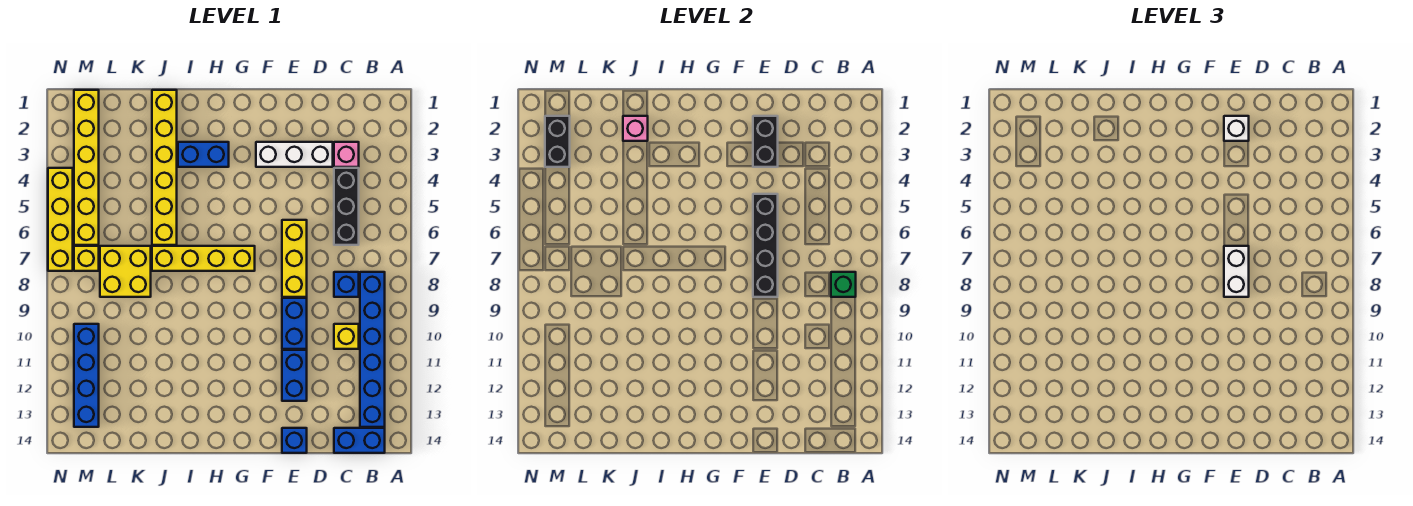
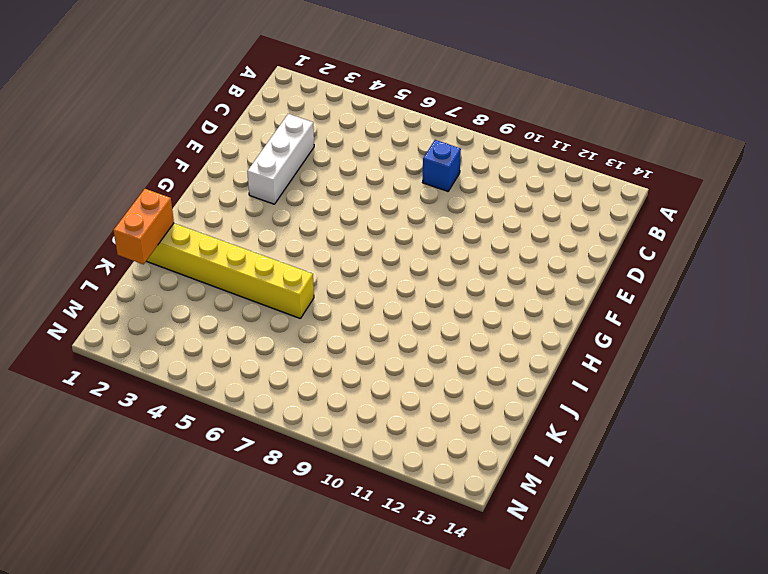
orange brick J1:K1 level 2 -> none
none -> blue brick B8:B13 level 1
none -> blue brick B14:C14 level 1
none -> pink brick C3 level 1

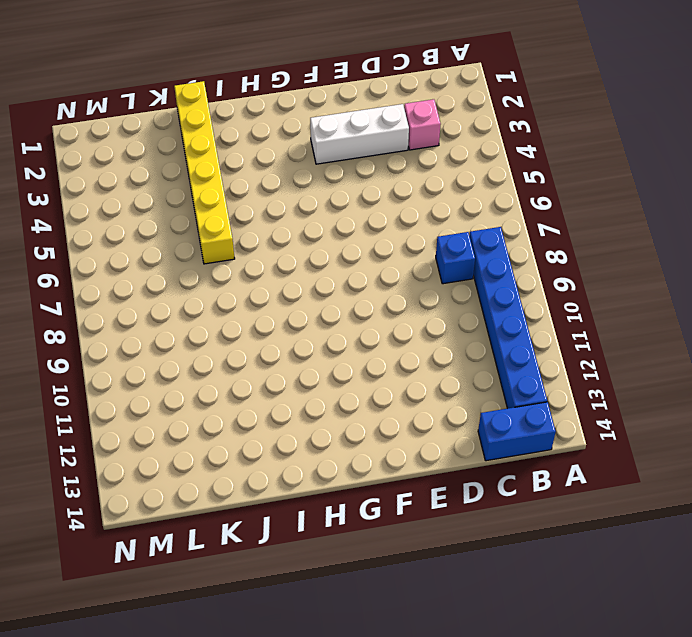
none -> black brick C4:C6 level 1
none -> yellow brick C10 level 1
none -> yellow brick E6:E8 level 1

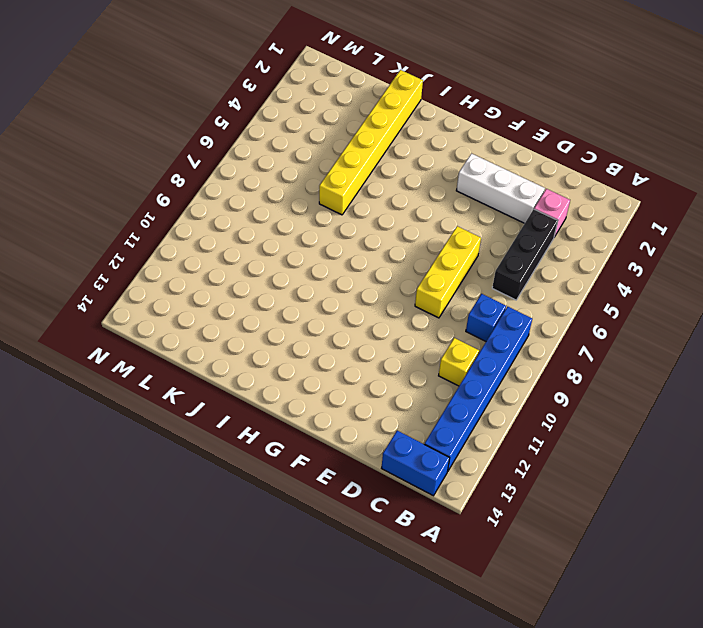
none -> blue brick E9:E10 level 1
none -> blue brick E11:E12 level 1
none -> blue brick E14 level 1

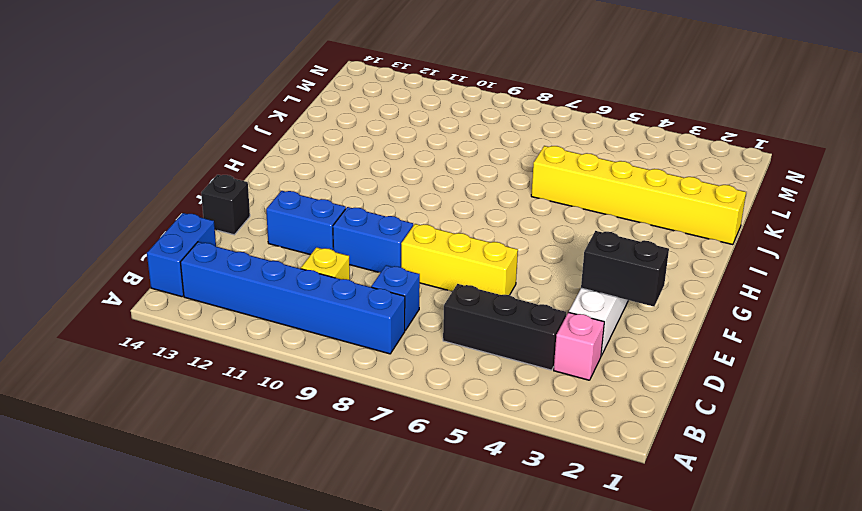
black brick E14 level 1 -> blue brick E14 level 1
none -> yellow brick G7:J7 level 1
none -> blue brick H3:I3 level 1
none -> yellow brick K7:L8 level 1

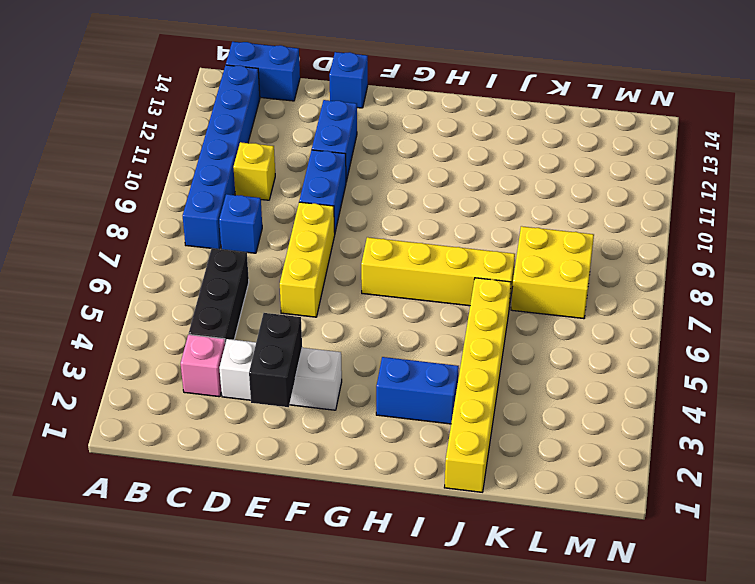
none -> yellow brick M1:M6 level 1
none -> yellow brick M7 level 1
none -> blue brick M10:M13 level 1

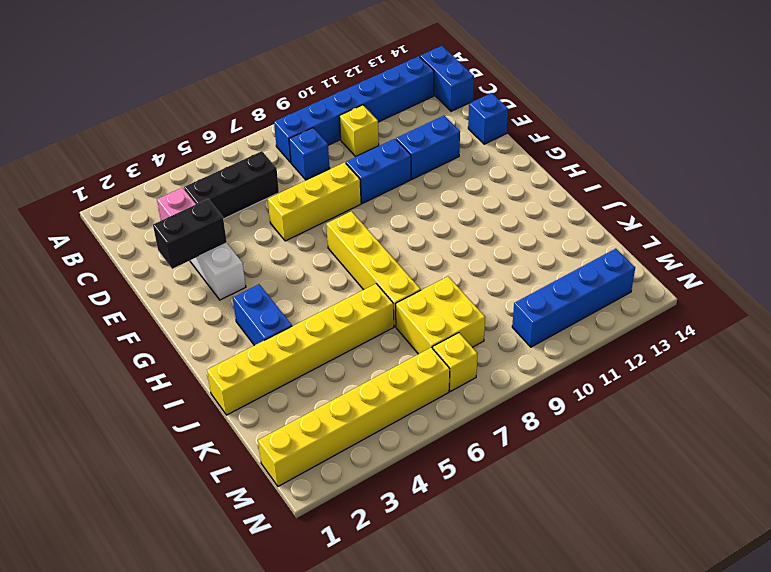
none -> yellow brick N4:N7 level 1
none -> green brick B8 level 2
none -> black brick E5:E8 level 2

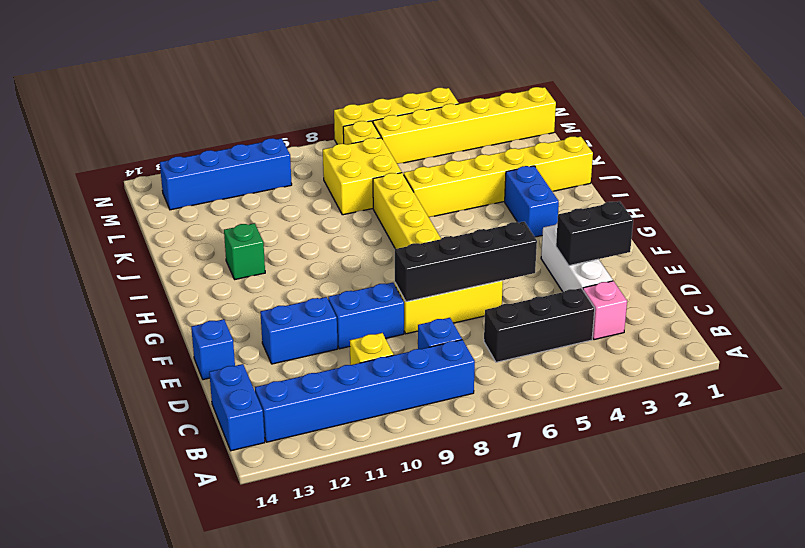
green brick I12 level 1 -> green brick B8 level 2
none -> pink brick J2 level 2
none -> black brick M2:M3 level 2
none -> white brick E2 level 3

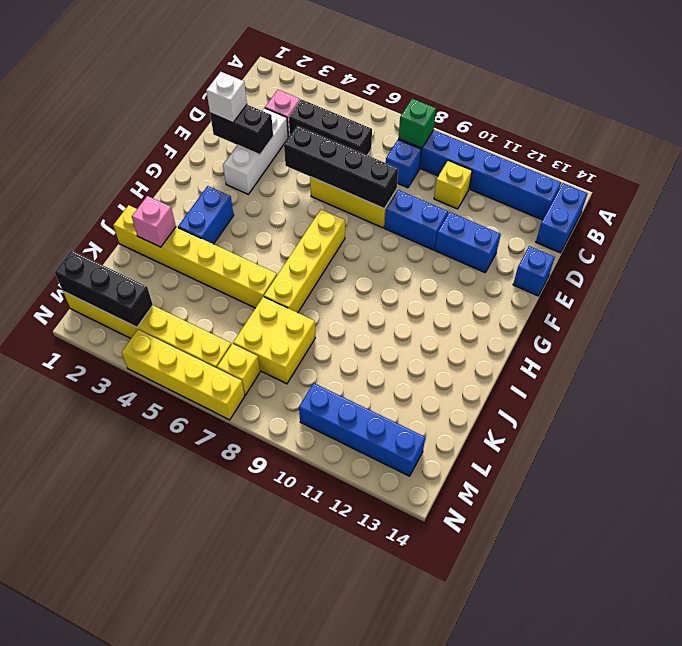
black brick M1:M3 level 2 -> black brick M2:M3 level 2
none -> white brick E7:E8 level 3

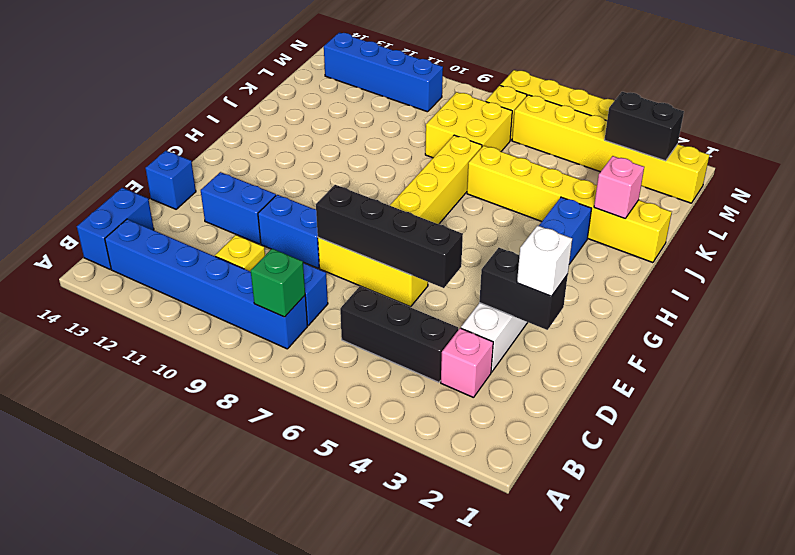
none -> white brick E7:E8 level 3

